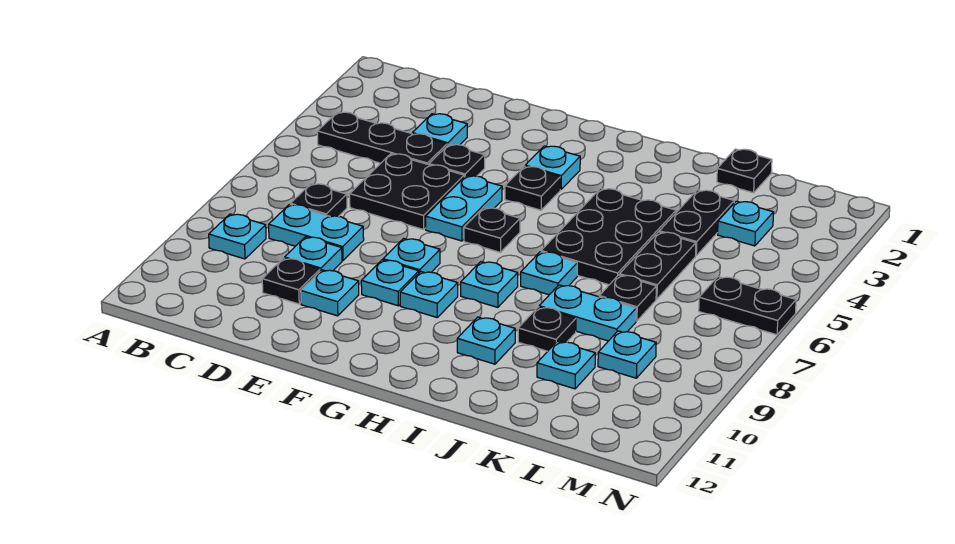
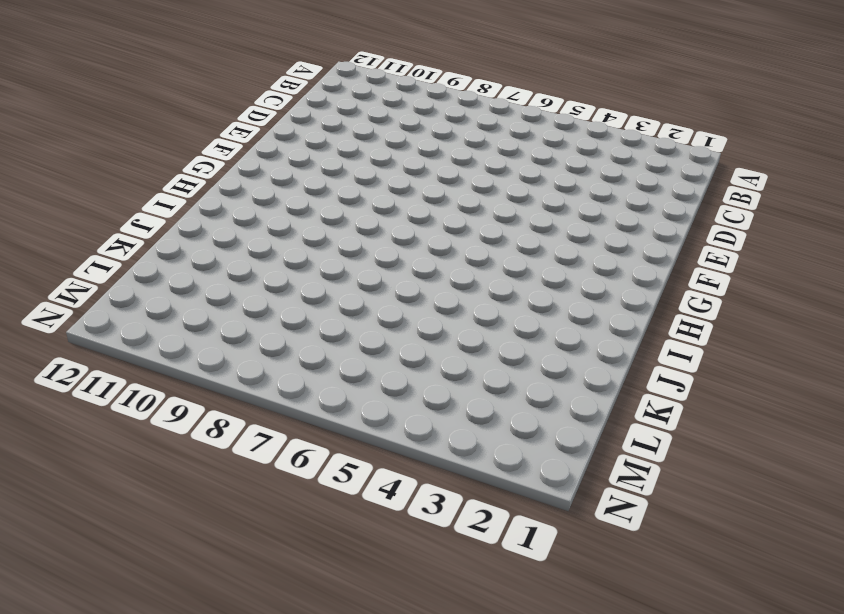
none -> black plate B4:D4 level 1
none -> cyan plate B9 level 1
none -> black plate C7 level 1
none -> cyan plate C8:D8 level 1

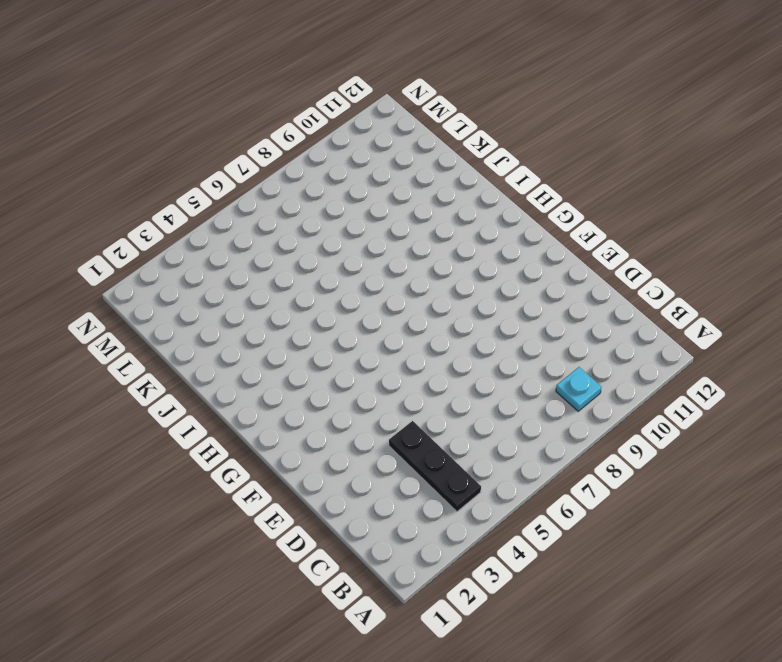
none -> black plate C7 level 1
none -> cyan plate C8:D8 level 1
none -> cyan plate D3 level 1
none -> black plate D5:E6 level 1

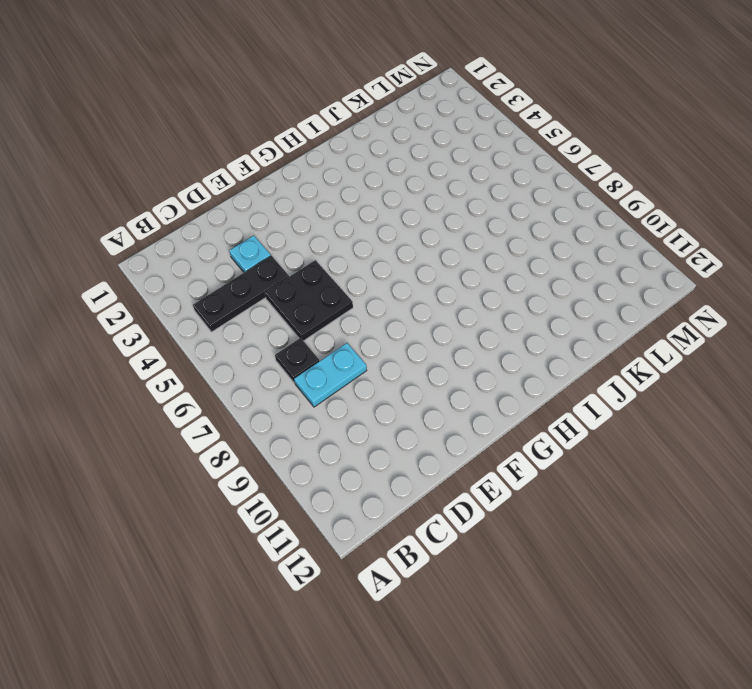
none -> cyan plate B9 level 1
none -> cyan plate D9 level 1
none -> black plate D10 level 1
none -> black plate E4 level 1

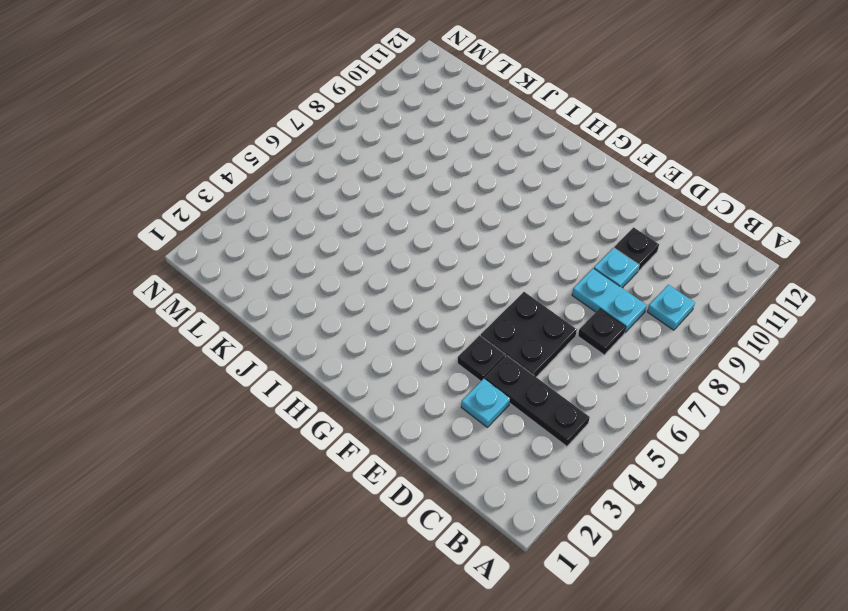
none -> cyan plate E10 level 1
none -> cyan plate F5:F6 level 1
none -> cyan plate F8 level 1
none -> cyan plate F9 level 1

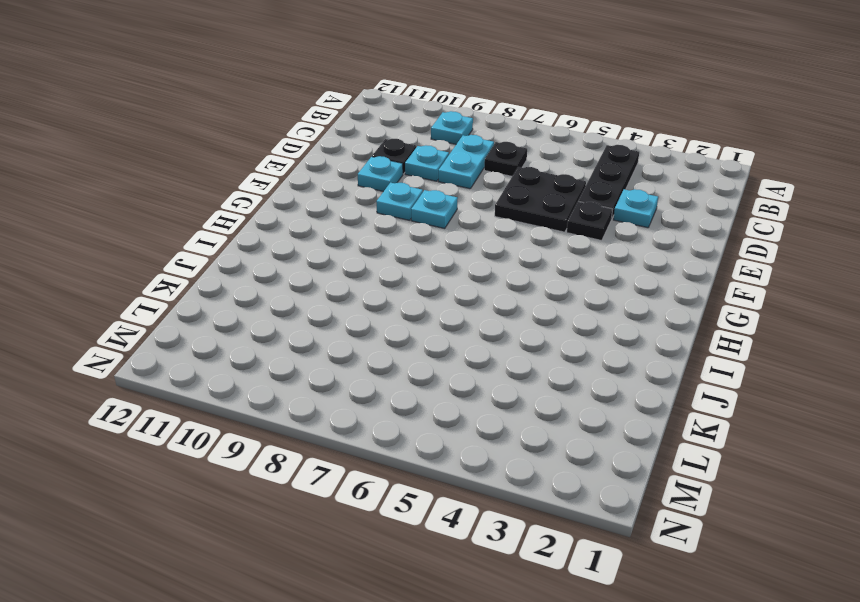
none -> cyan plate F5:F6 level 1
none -> cyan plate G3 level 1
none -> black plate G4 level 1
none -> black plate G6 level 1

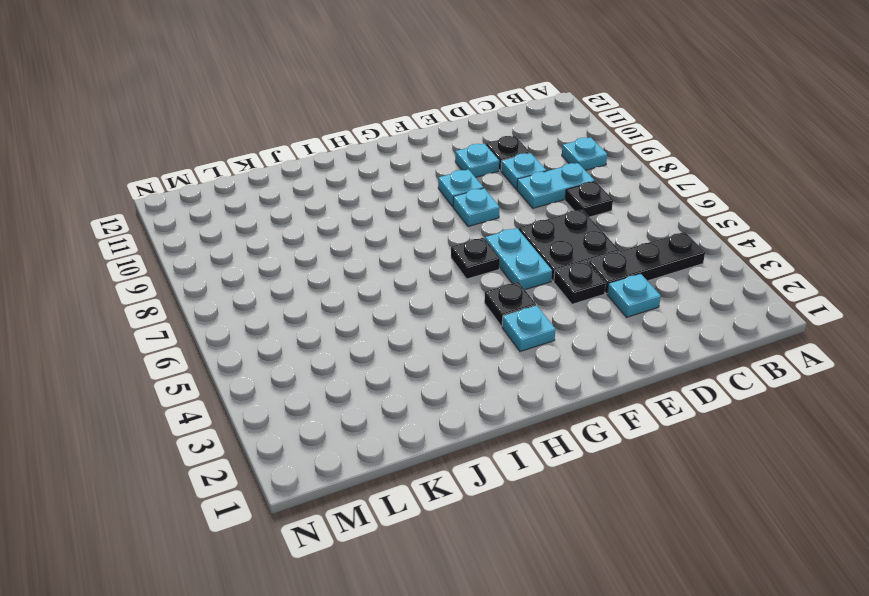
none -> cyan plate G9 level 1
none -> cyan plate H8 level 1
none -> black plate I4:J6 level 1
none -> cyan plate I7 level 1

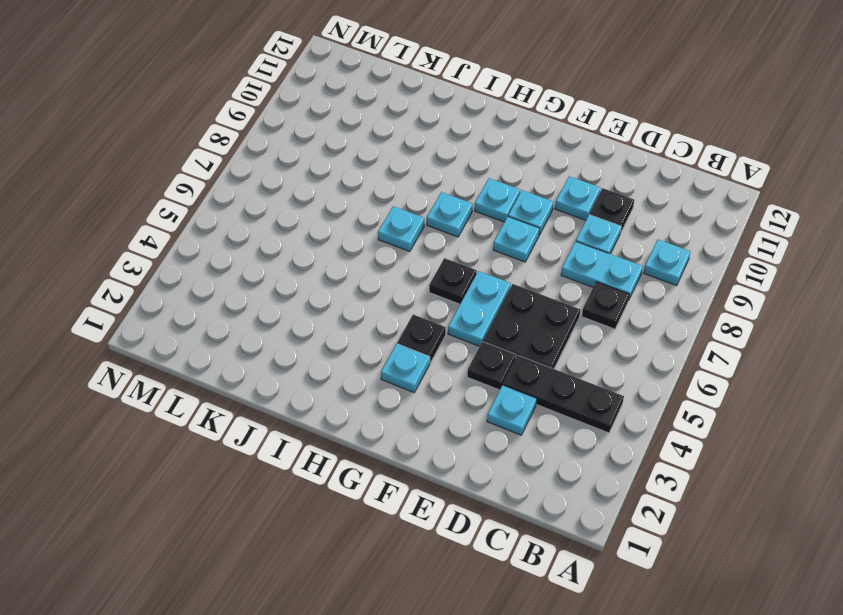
none -> black plate I4:J6 level 1
none -> cyan plate I10 level 1
none -> cyan plate J8:K8 level 1
none -> black plate J9 level 1

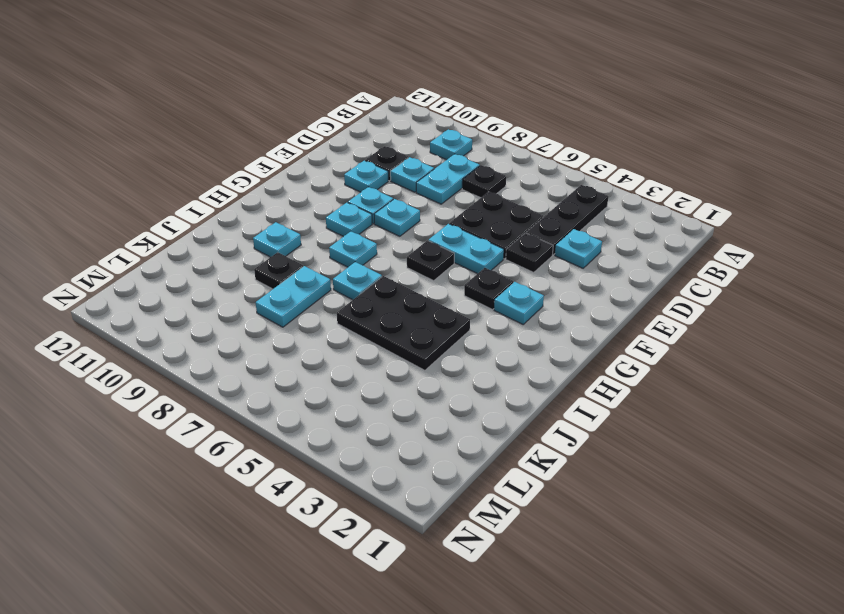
none -> black plate K1 level 1
none -> black plate K3:K4 level 1
none -> black plate K5:K6 level 1
none -> black plate K7 level 1

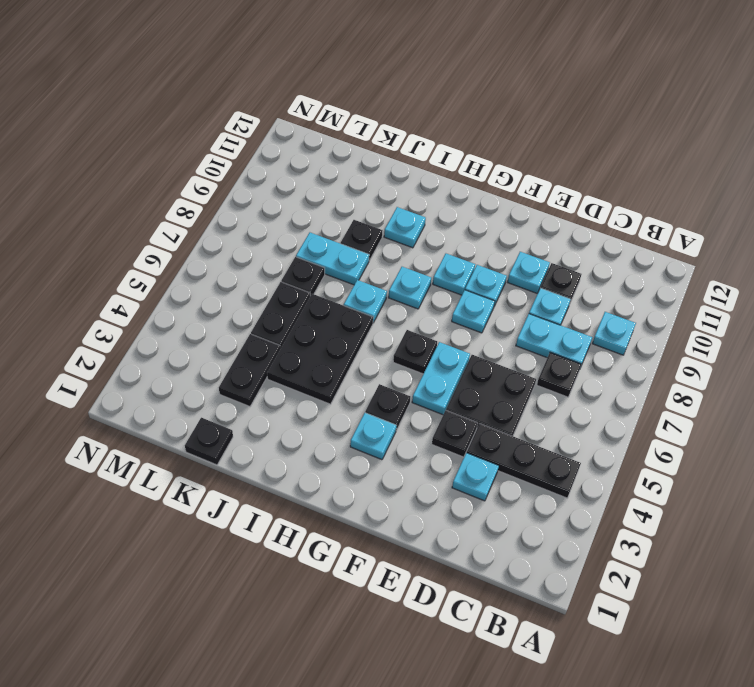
none -> cyan plate K10 level 1
none -> cyan plate L3 level 1
none -> cyan plate L9 level 1
none -> black plate M6:N6 level 1

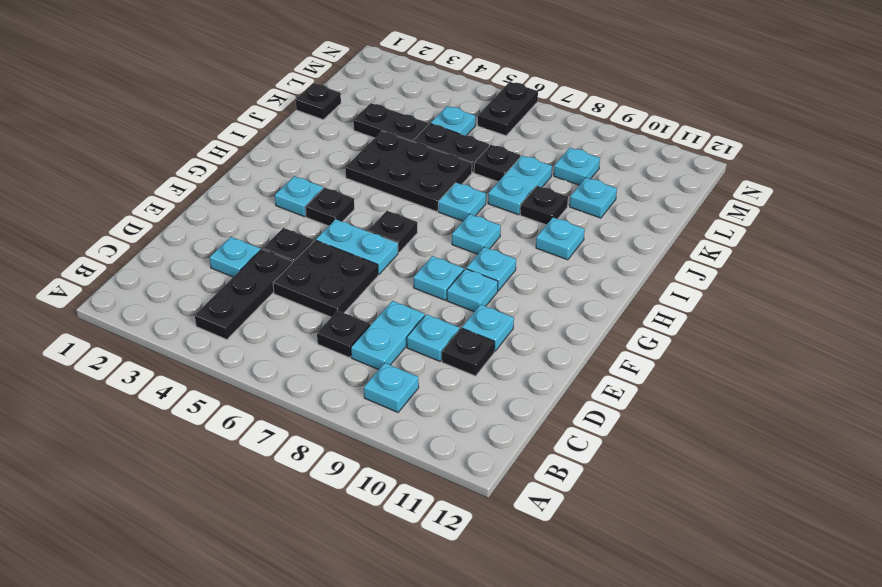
cyan plate L5 level 1 -> cyan plate L3 level 1

